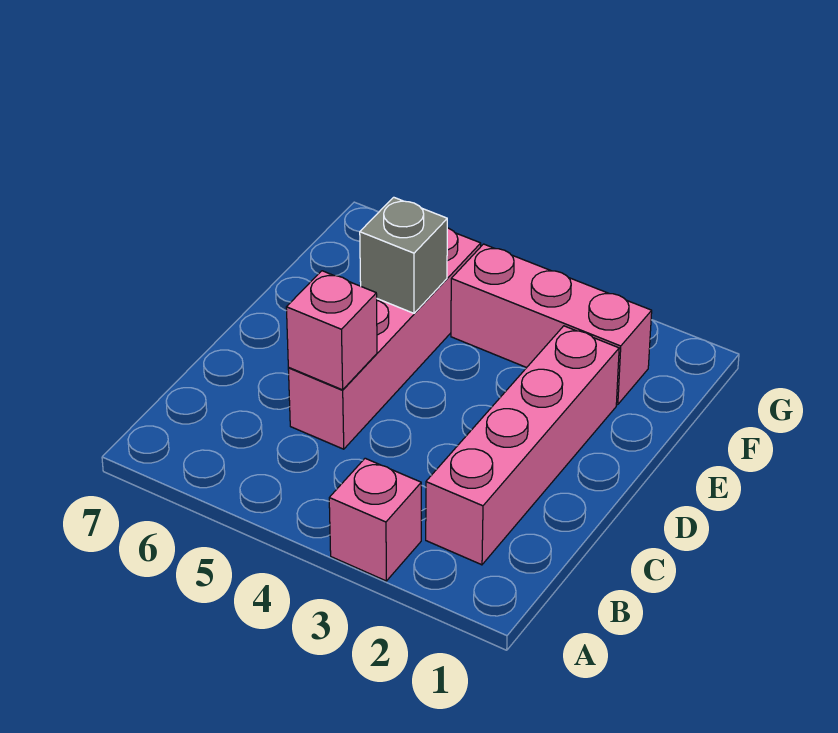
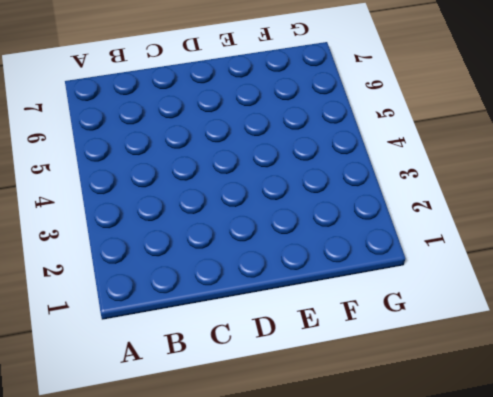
none -> pink brick A3 level 1
none -> pink brick B2:E2 level 1

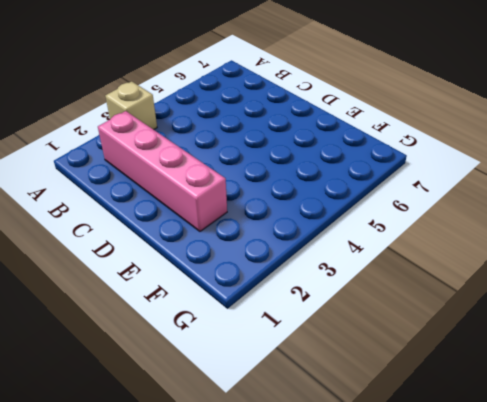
tan brick A3 level 1 -> pink brick A3 level 1
none -> pink brick C5:F5 level 1
none -> pink brick F2:F4 level 1

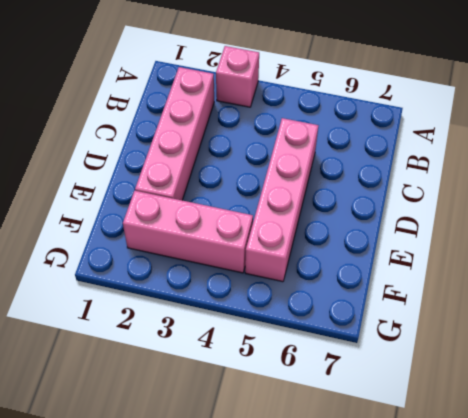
none -> pink brick C5 level 2
none -> grey brick E5 level 2

